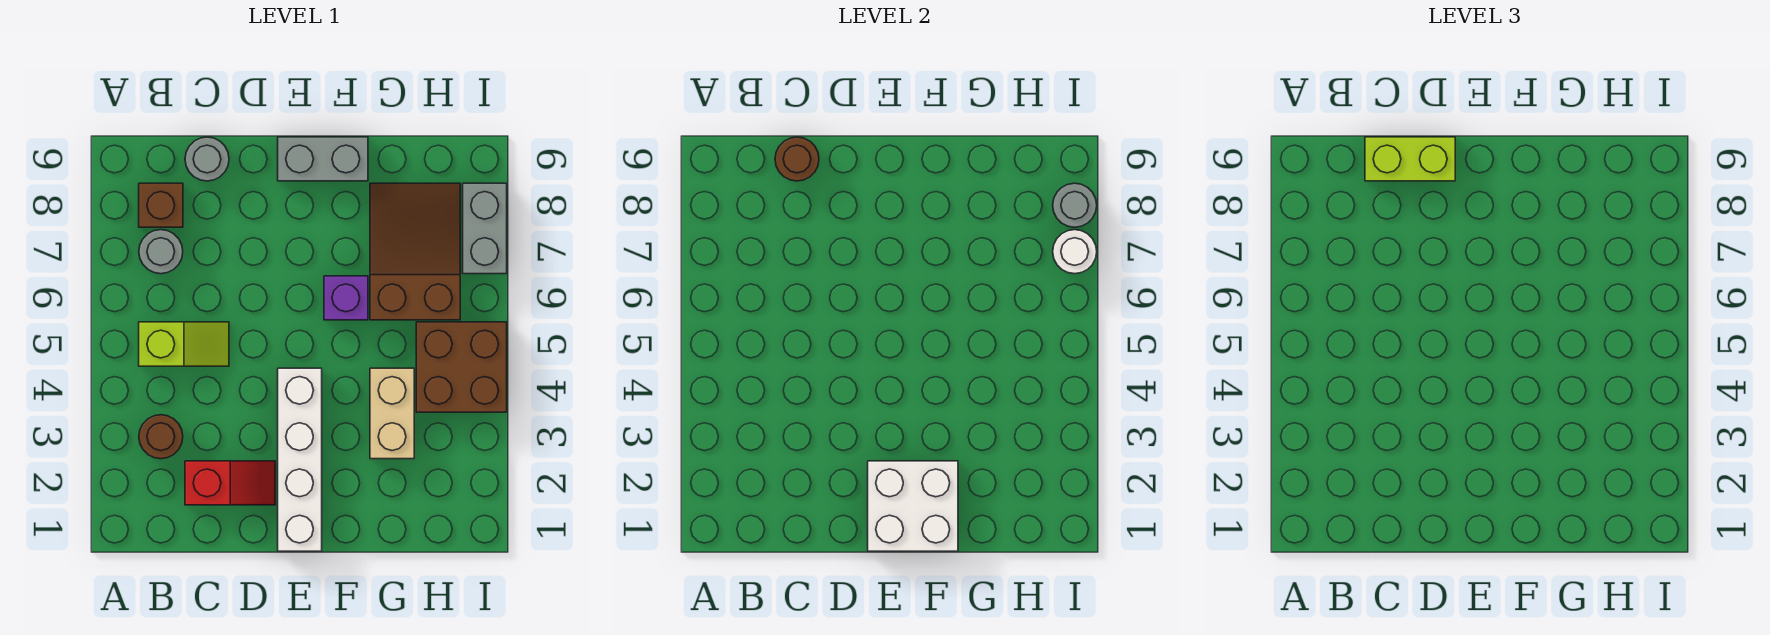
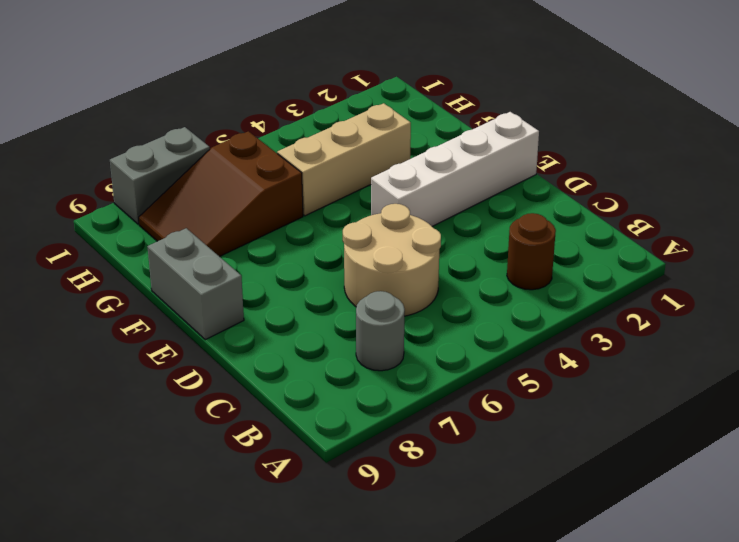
tan round brick C5:D6 level 1 -> lime slope B5:C5 level 1 top B
tan brick G3:G5 level 1 -> tan brick G3:G4 level 1
none -> brown brick B8 level 1
none -> red slope C2:D2 level 1 top C
none -> grey round brick C9 level 1

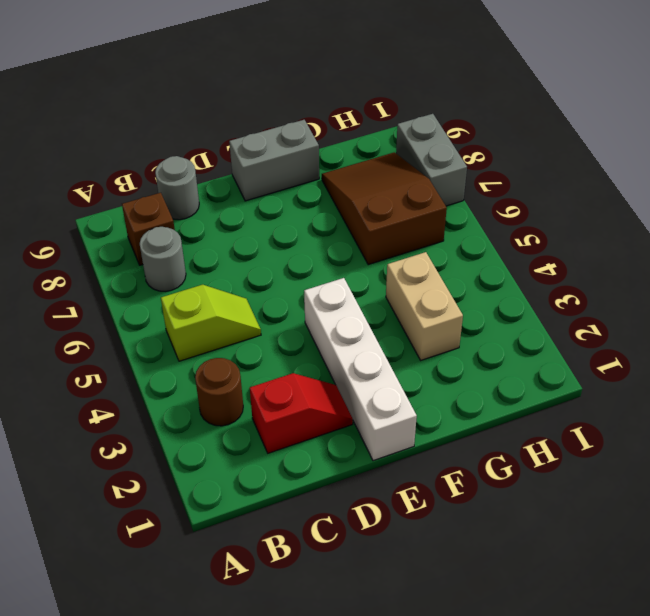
none -> purple brick F6 level 1
none -> brown brick H4:I5 level 1
none -> brown round brick C9 level 2

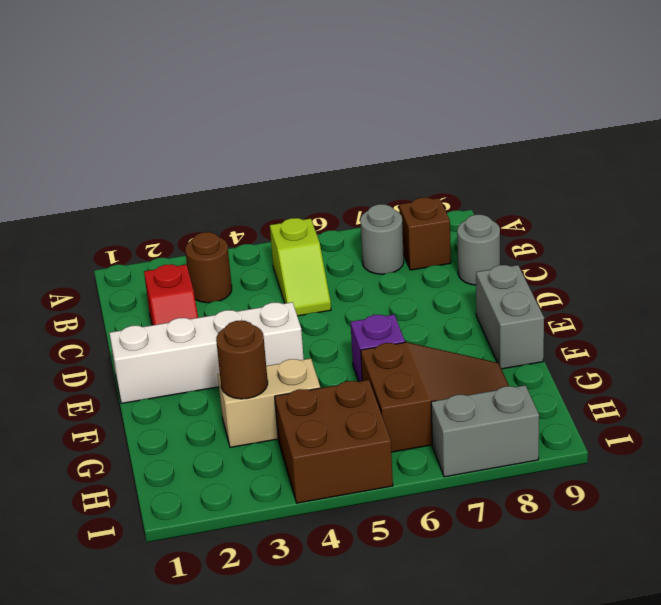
brown round brick G3 level 2 -> brown round brick C9 level 2
none -> white brick E1:F2 level 2
none -> white round brick I7 level 2
none -> grey round brick I8 level 2

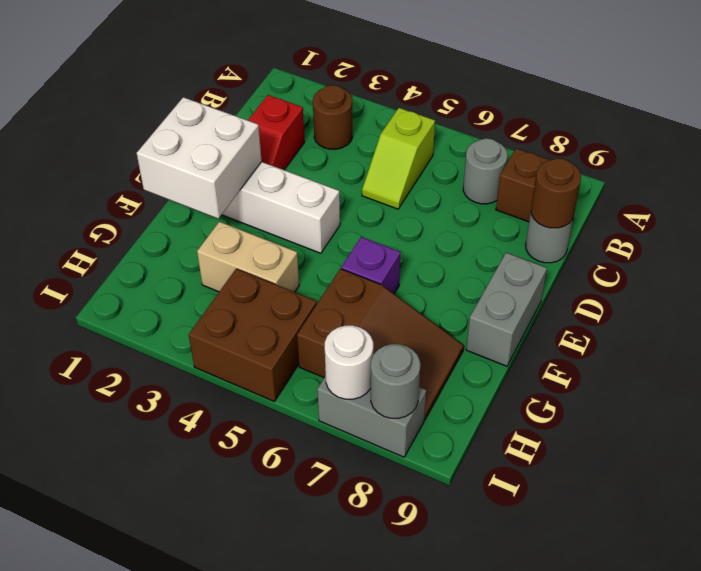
none -> lime brick C9:D9 level 3

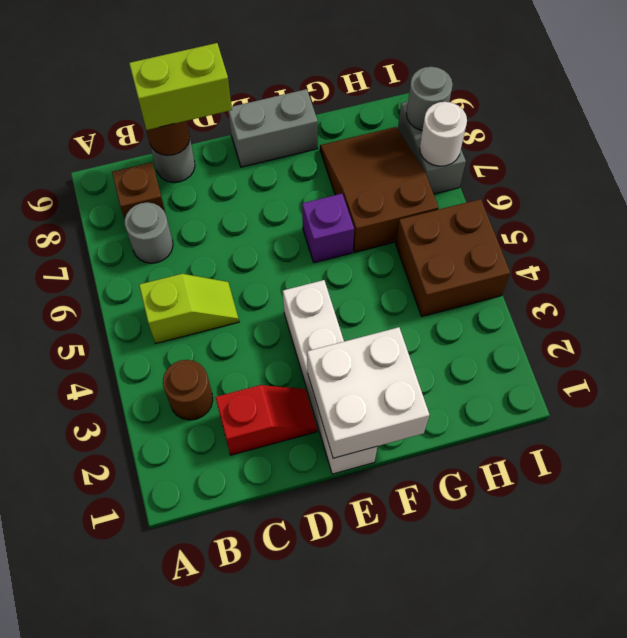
none -> tan brick G3:G4 level 1

